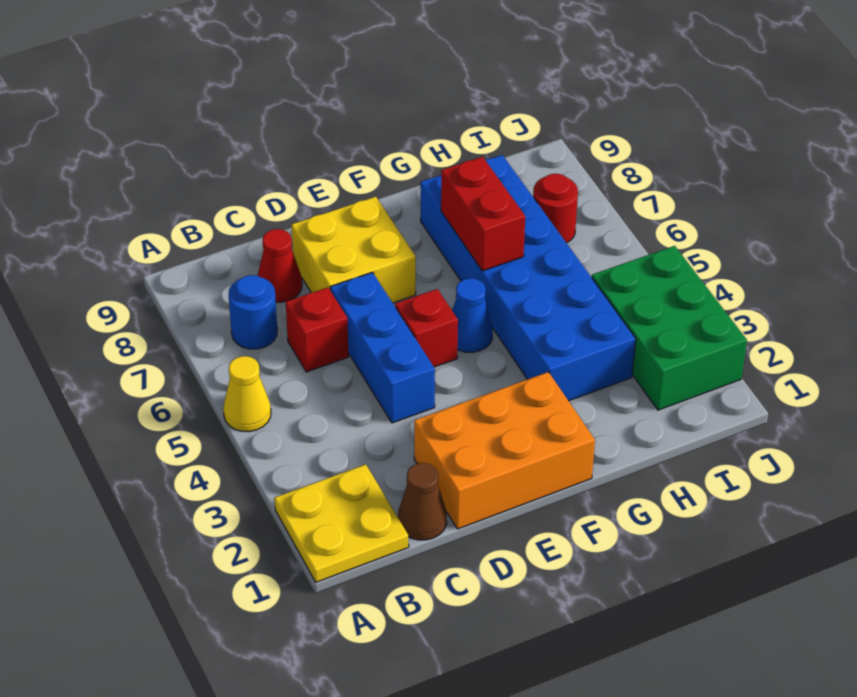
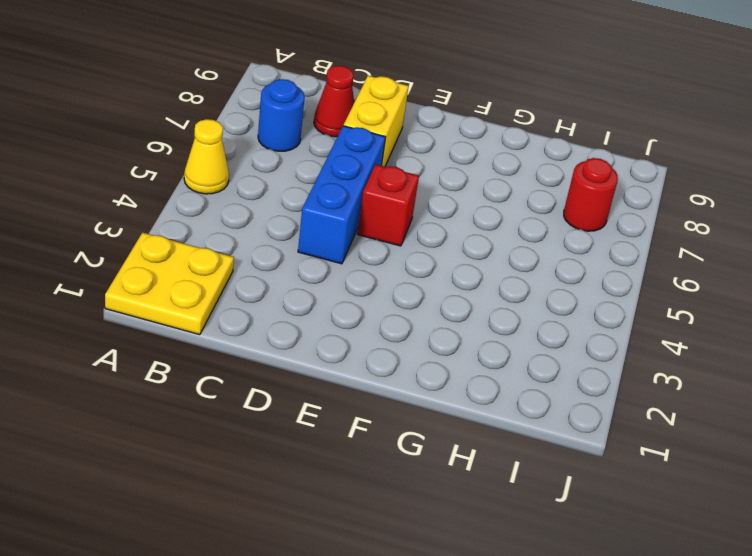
yellow brick D7:D8 level 1 -> yellow brick D7:E8 level 1
none -> brown cone C1 level 1
none -> red brick C6 level 1
none -> orange brick D1:F2 level 1

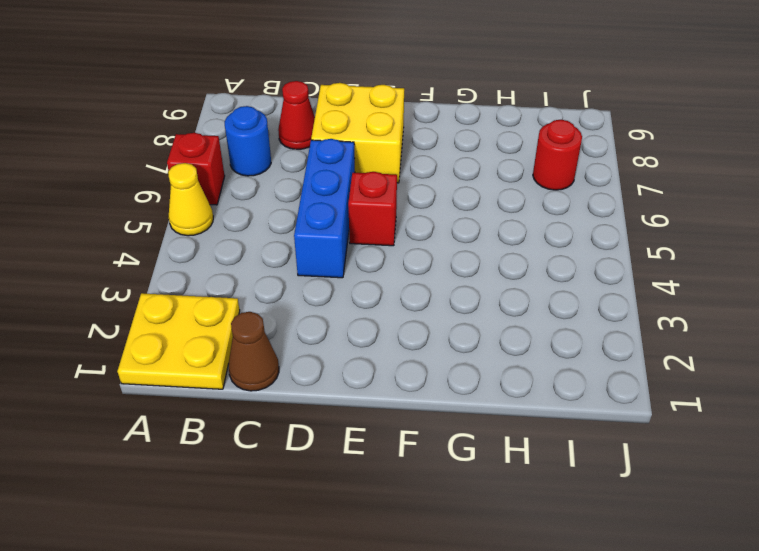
red brick A6 level 1 -> red brick C6 level 1
none -> orange brick D1:F2 level 1
none -> blue cone F5 level 1
none -> blue brick G3:H8 level 1

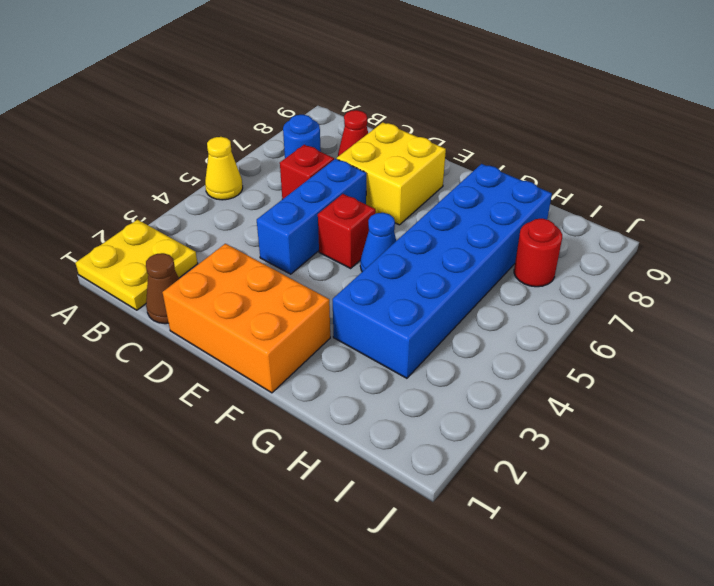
none -> green brick I2:J4 level 1
none -> red brick G6:G7 level 2

